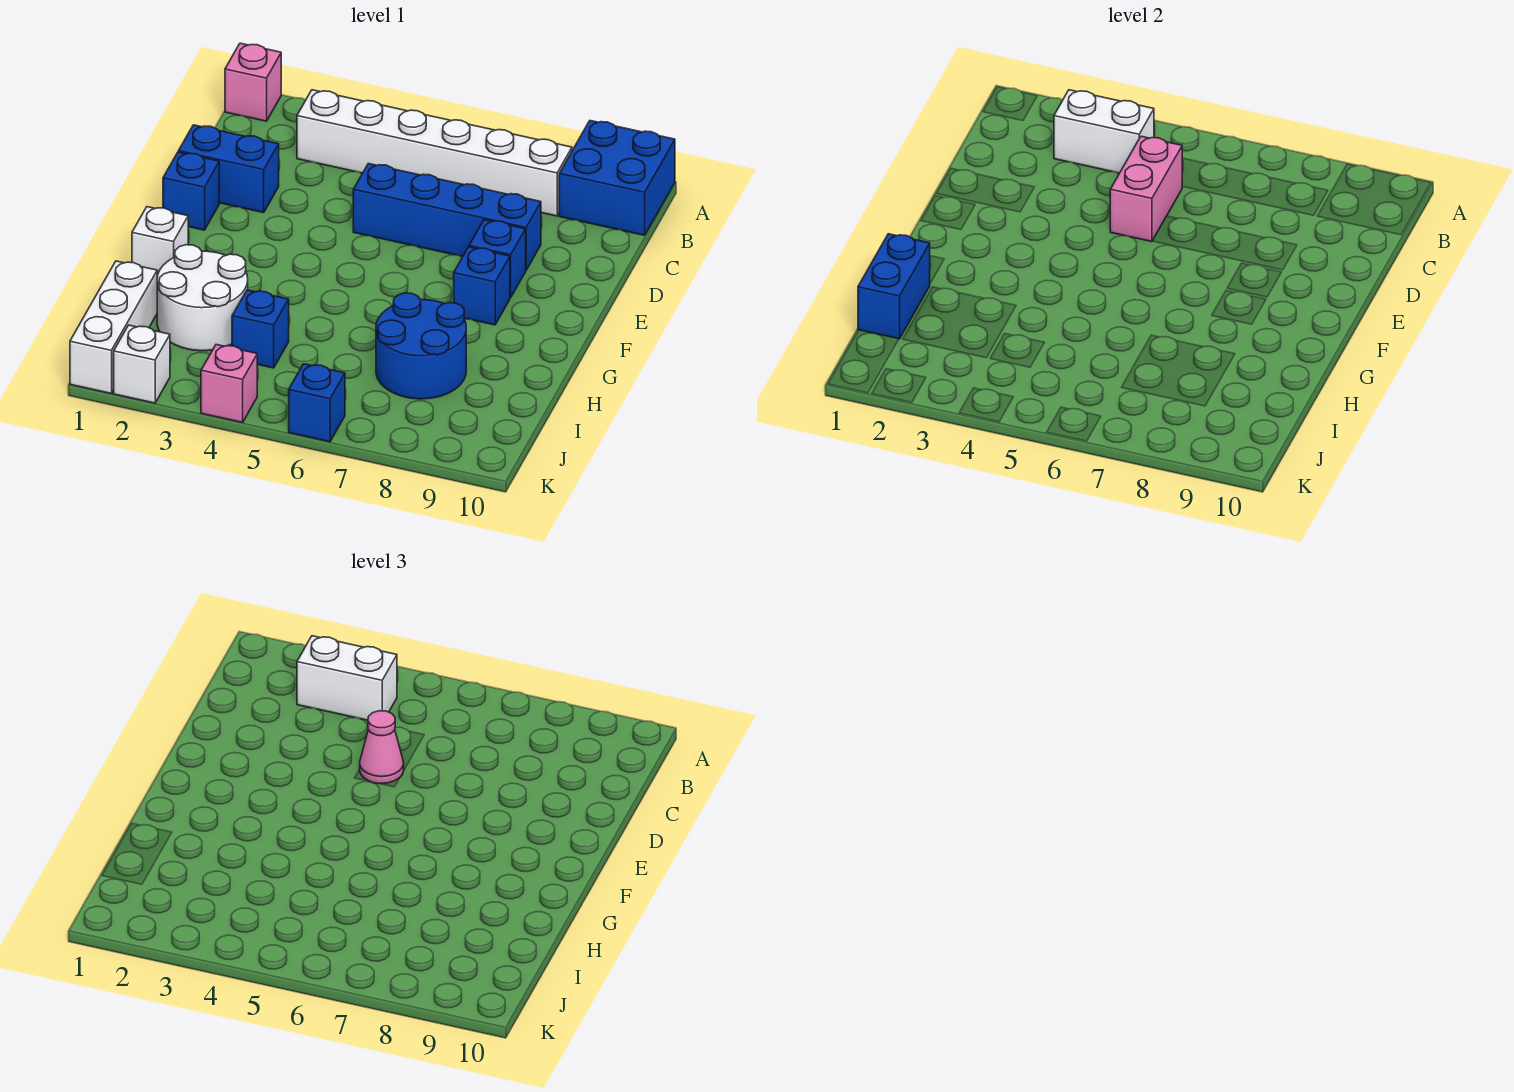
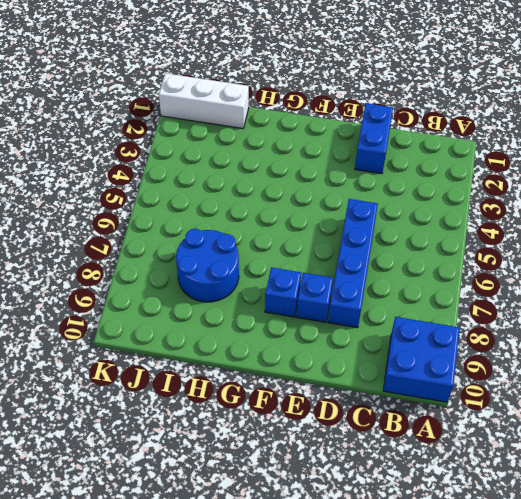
none -> pink brick A1 level 1
none -> white brick B3:B8 level 1
none -> blue brick E1 level 1

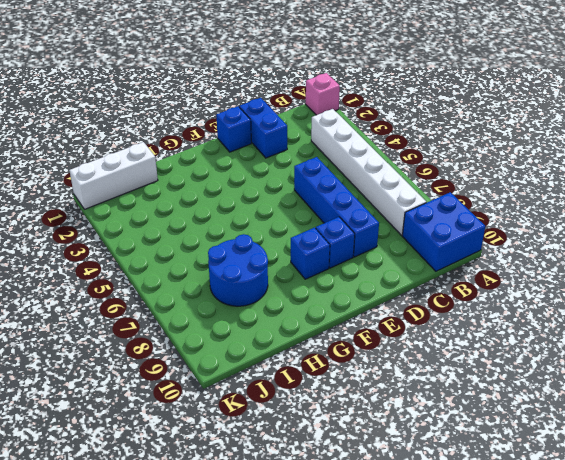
none -> white brick G1 level 1
none -> white round brick H2:I3 level 1
none -> blue brick I4 level 1

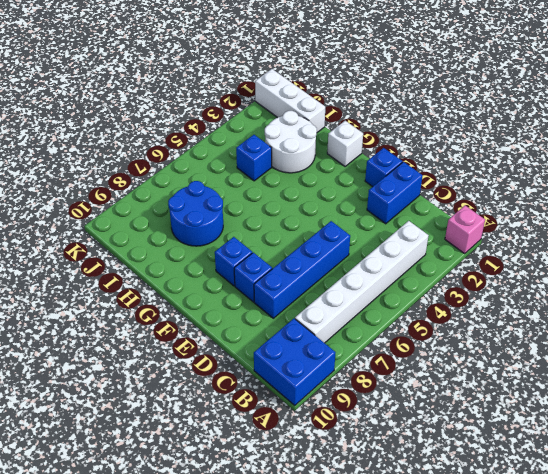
none -> white brick K2 level 1
none -> pink brick K4 level 1
none -> blue brick K6 level 1

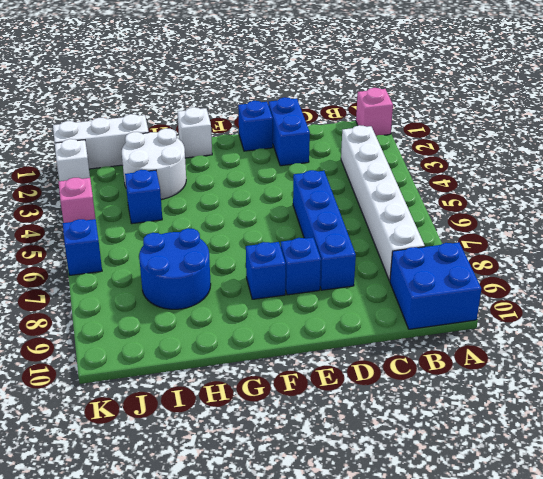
none -> white brick B3:B4 level 2
none -> pink brick C5:D5 level 2
none -> blue brick H1:I1 level 2

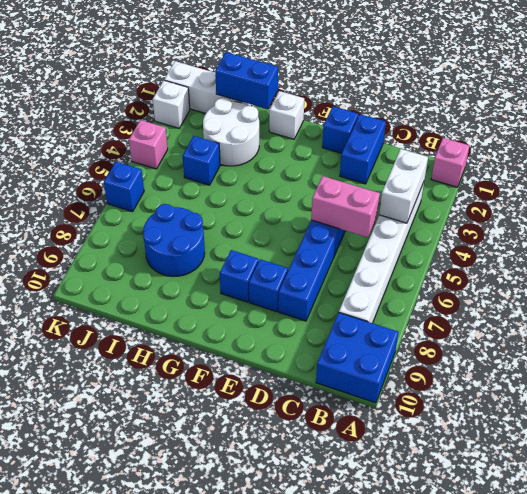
none -> white brick B3:B4 level 3
none -> pink cone D5 level 3

